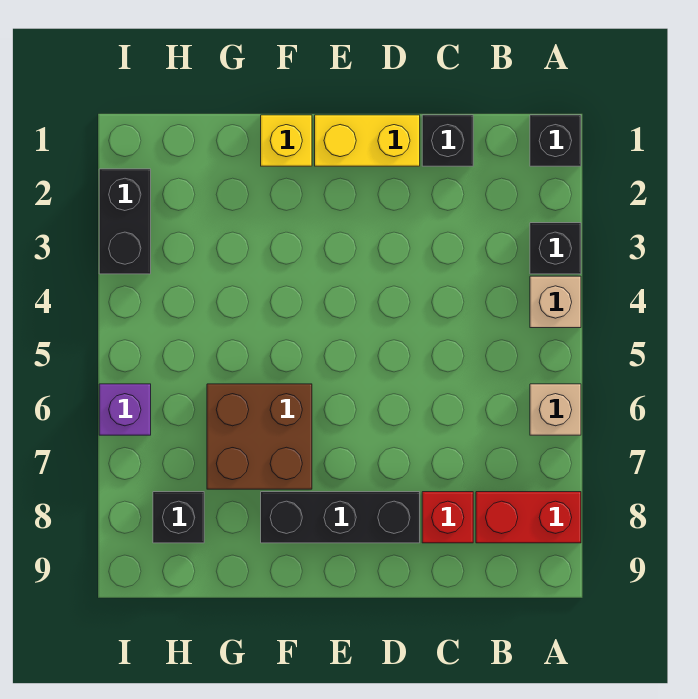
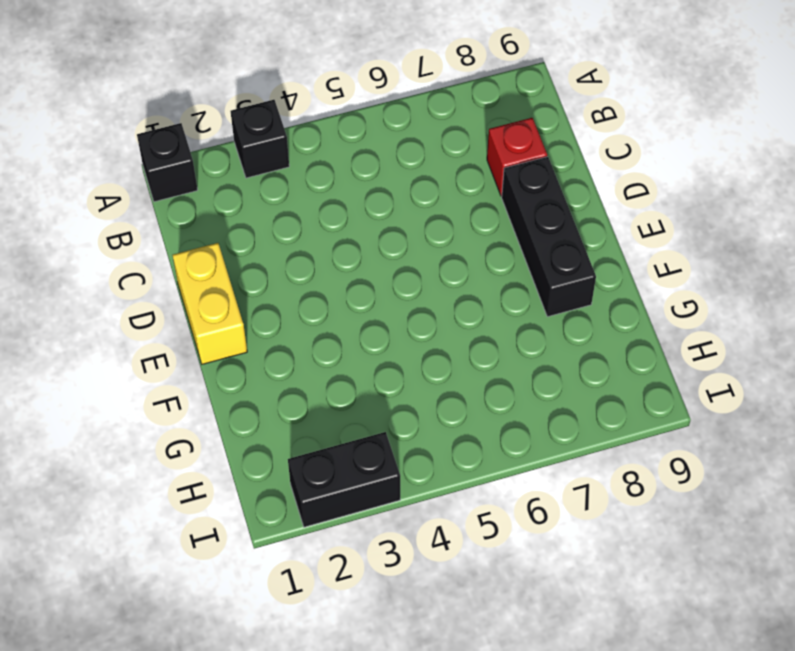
none -> tan brick A4 level 1
none -> tan brick A6 level 1
none -> red brick A8:B8 level 1

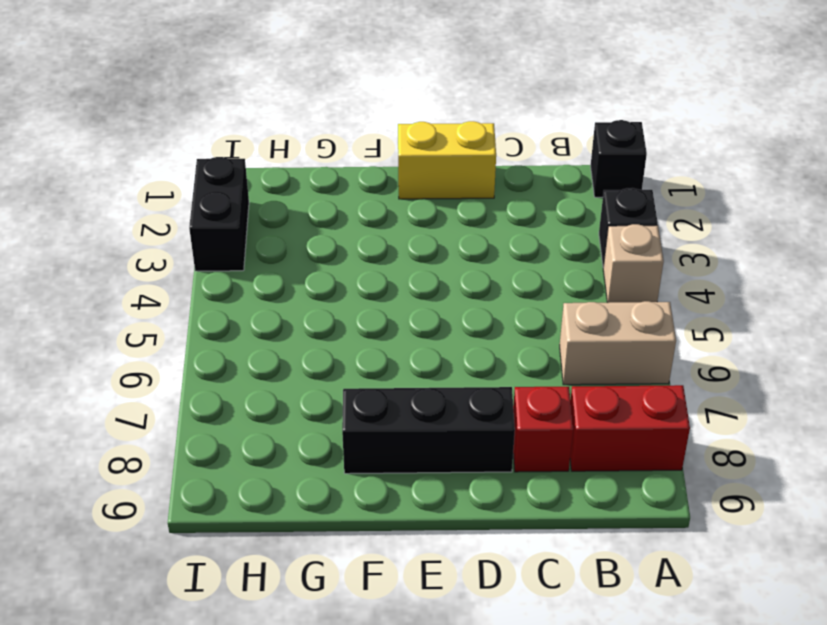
tan brick A6:B6 level 1 -> tan brick A6 level 1
none -> black brick C1 level 1
none -> yellow brick F1 level 1
none -> brown brick F6:G7 level 1

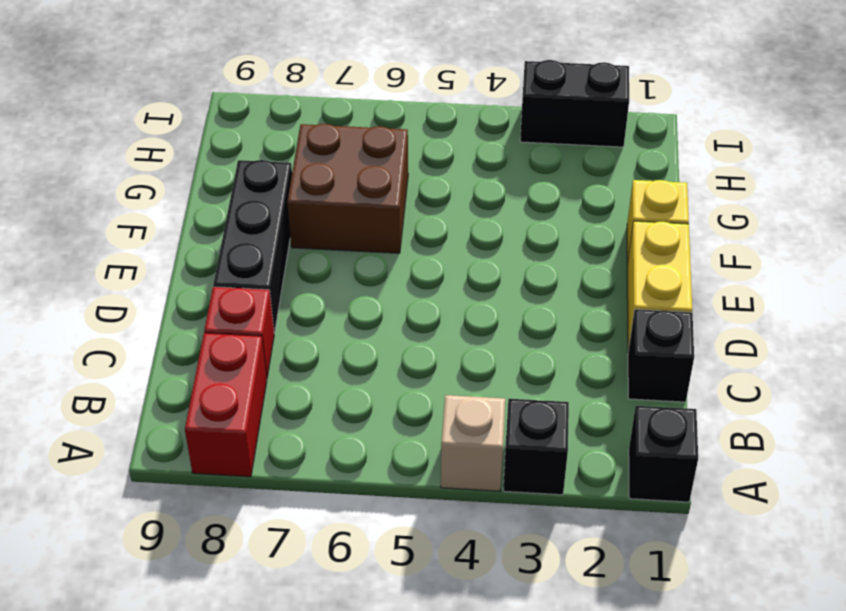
none -> tan brick A6 level 1
none -> black brick H8 level 1
none -> purple brick I6 level 1

